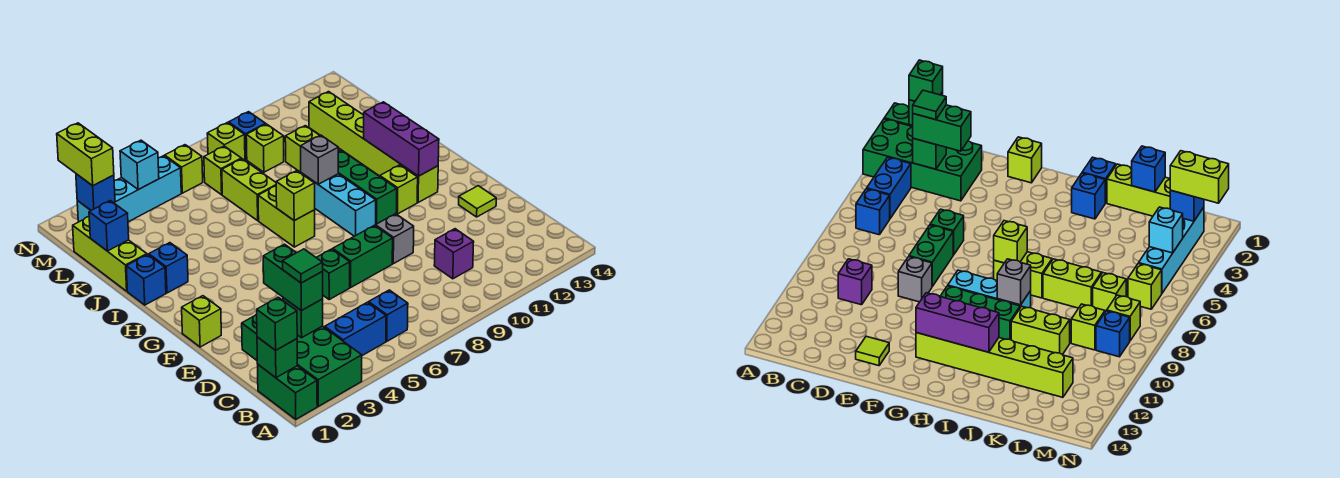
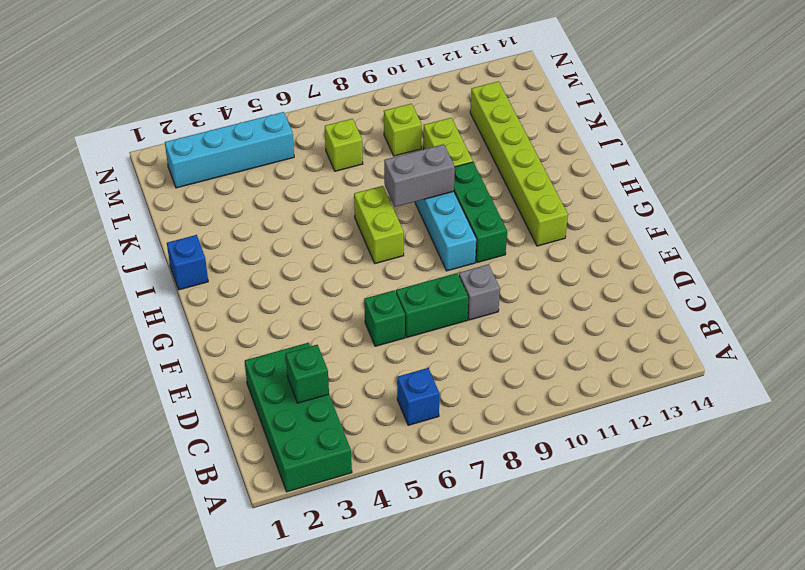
grey brick I8:I9 level 2 -> grey brick I9 level 2
none -> green brick A1:B1 level 1
none -> blue brick B4:B5 level 1
none -> purple brick C10 level 1
none -> lime tile E13 level 1

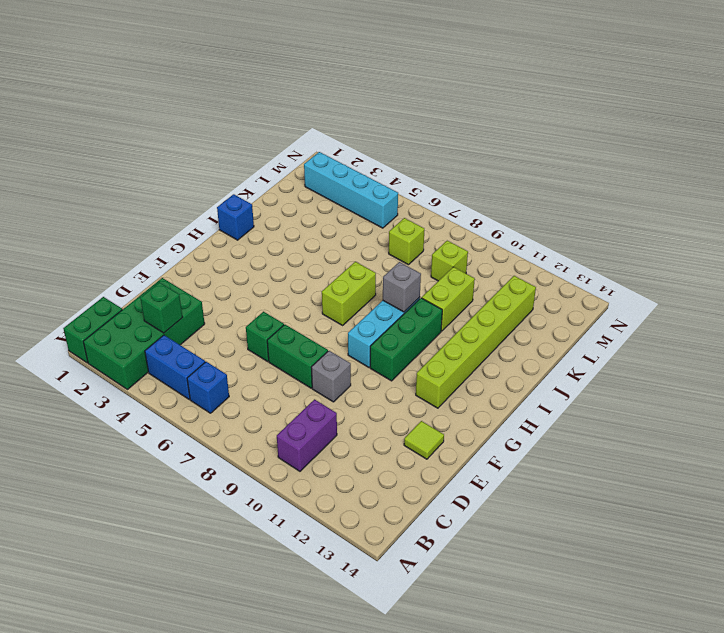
purple brick B10:C10 level 1 -> purple brick C10 level 1
none -> lime brick F1 level 1
none -> lime brick G11 level 1
none -> blue brick I2 level 1
none -> lime brick J1:L1 level 1

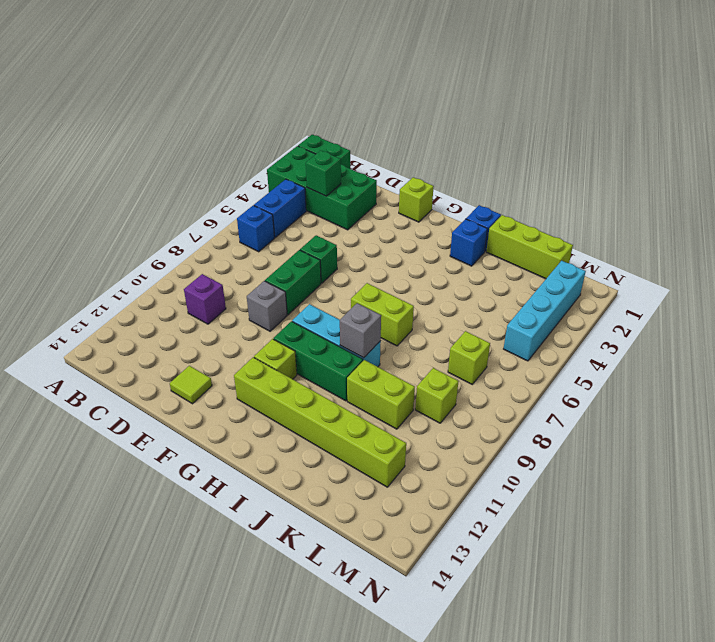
none -> lime brick J7:K7 level 1
none -> lime brick M6 level 1
none -> lime brick M8 level 1
none -> blue brick M9 level 1

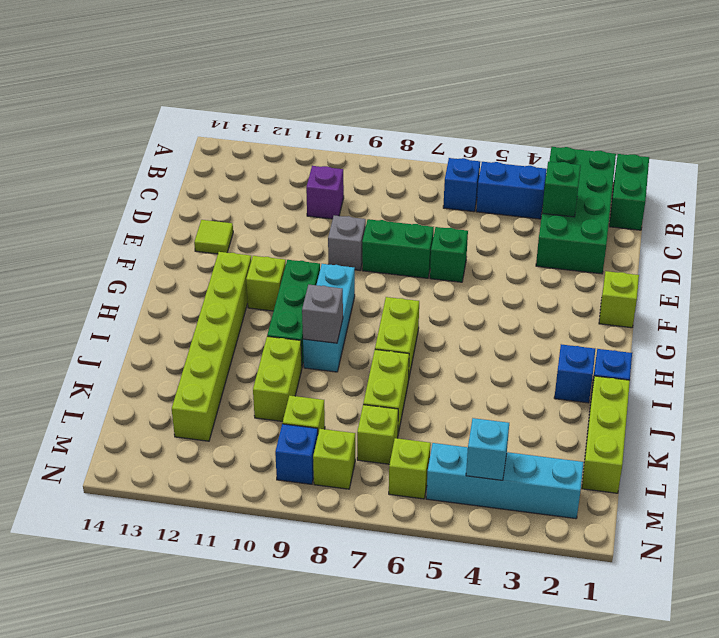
none -> green brick B1 level 2
none -> purple brick G12:I12 level 2
none -> lime brick H7 level 2
none -> blue brick K1 level 2

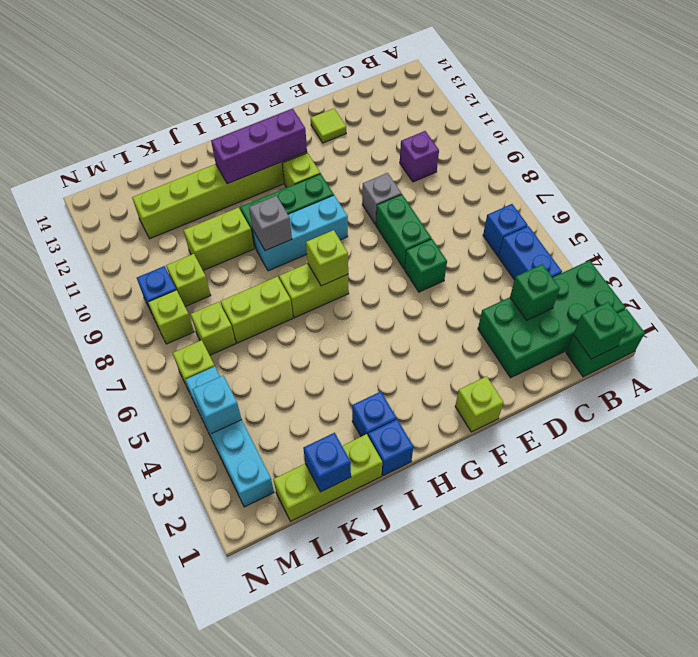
none -> blue brick M2 level 2
none -> green brick B1 level 3
none -> green brick C3:D3 level 3
none -> lime brick M2:N2 level 3

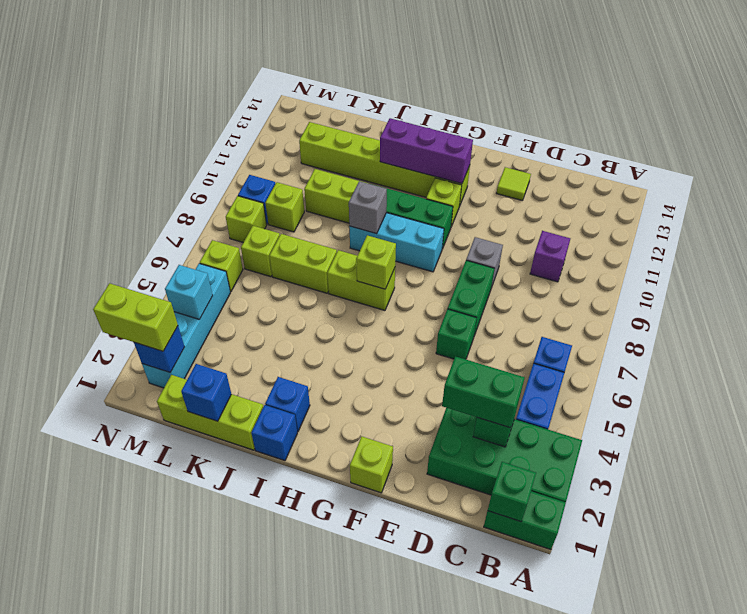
none -> green brick B1 level 3
none -> green tile C3 level 4

